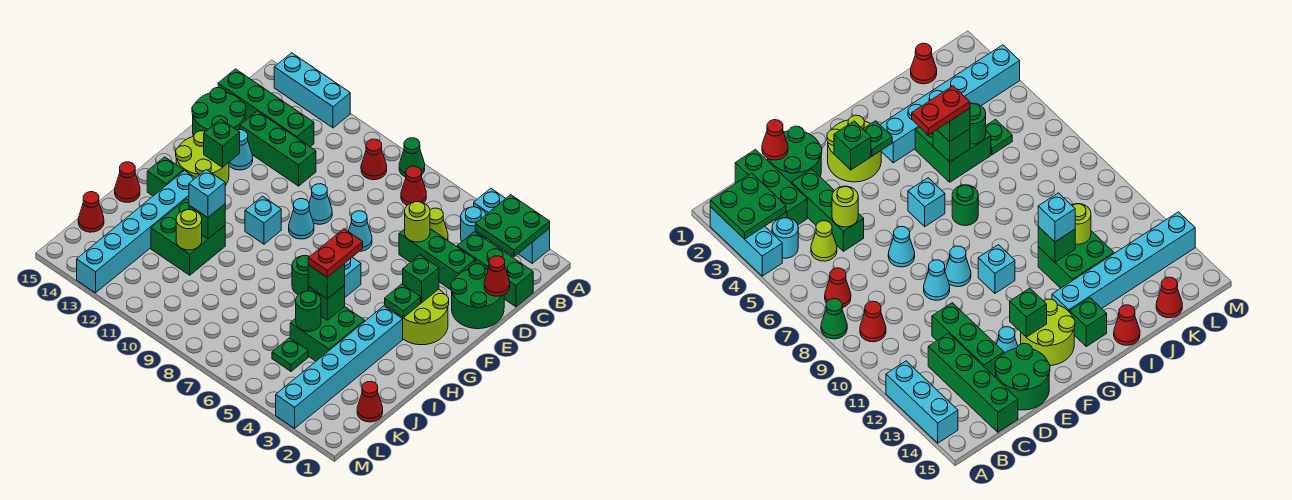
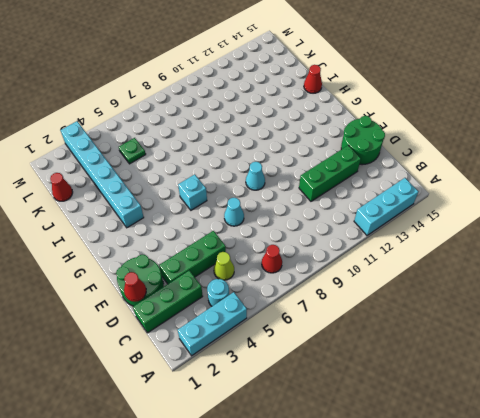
none -> green cone A8 level 1
none -> red cone B9 level 1
none -> green brick C12:C15 level 1
none -> cyan cone E9 level 1

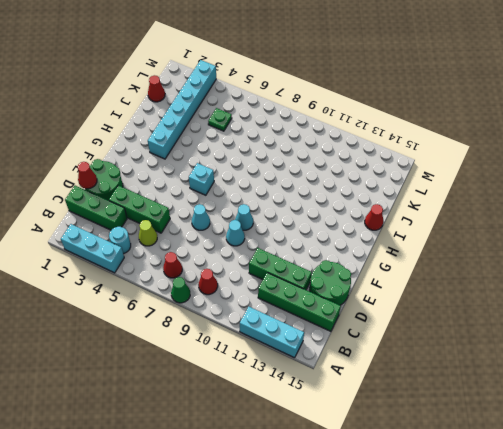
none -> cyan cone E13 level 1
none -> lime round brick F2:G3 level 1
none -> lime round brick F13:G14 level 1
none -> cyan brick G10 level 1

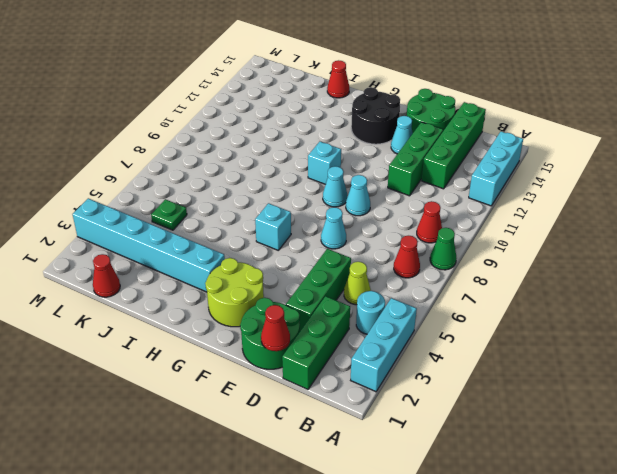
black round brick F13:G14 level 1 -> lime round brick F13:G14 level 1
none -> green round brick H7 level 1
none -> cyan brick H13:M13 level 1
none -> green brick H14 level 1
none -> green brick I4:J5 level 1

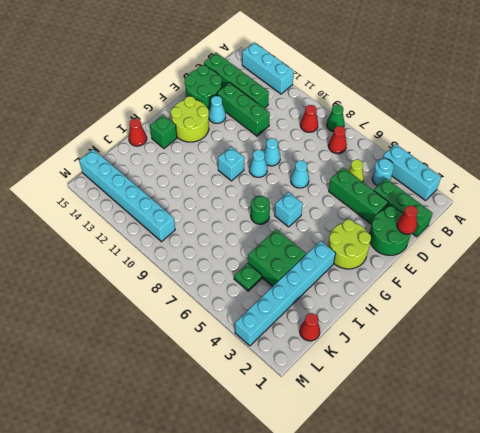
cyan brick L10:L15 level 1 -> cyan brick H13:M13 level 1
none -> green brick I11:J12 level 1
none -> red cone K15 level 1
none -> green plate A2:B3 level 2
none -> lime round brick D5 level 2

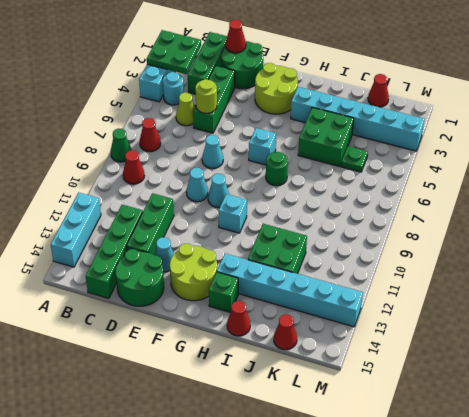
none -> green brick F3 level 2
none -> green brick F13 level 2
none -> green plate G3 level 2
none -> green brick I5 level 2

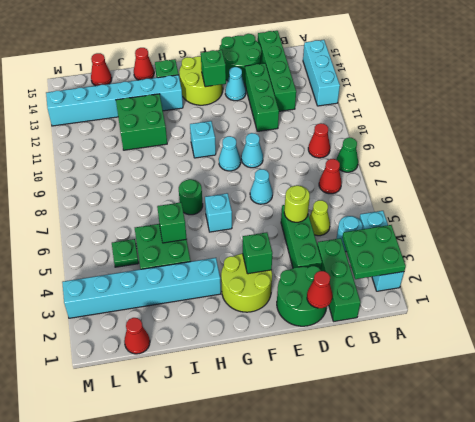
none -> green plate G3 level 2
none -> green brick I11 level 2
none -> green round brick J5 level 2
none -> lime round brick J11 level 2

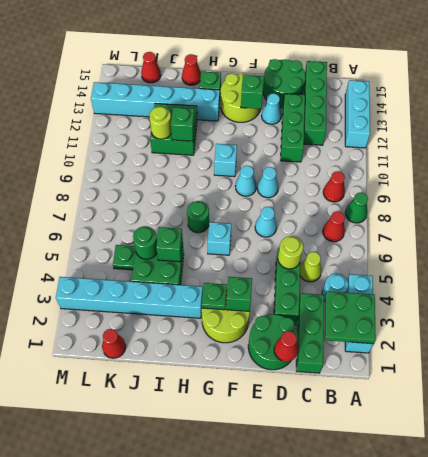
none -> green brick I5 level 3
none -> cyan brick I11 level 3
none -> red plate H5:I5 level 4

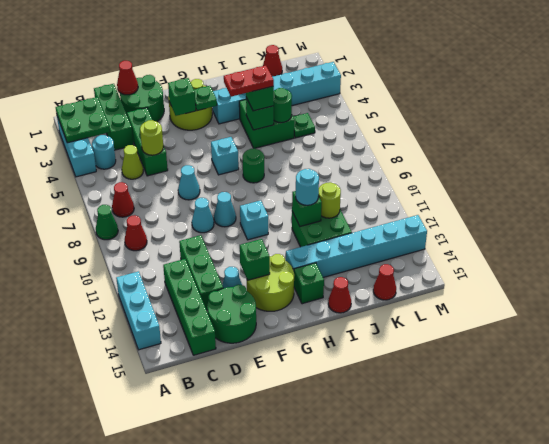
cyan round brick I11 level 3 -> cyan brick I11 level 3

